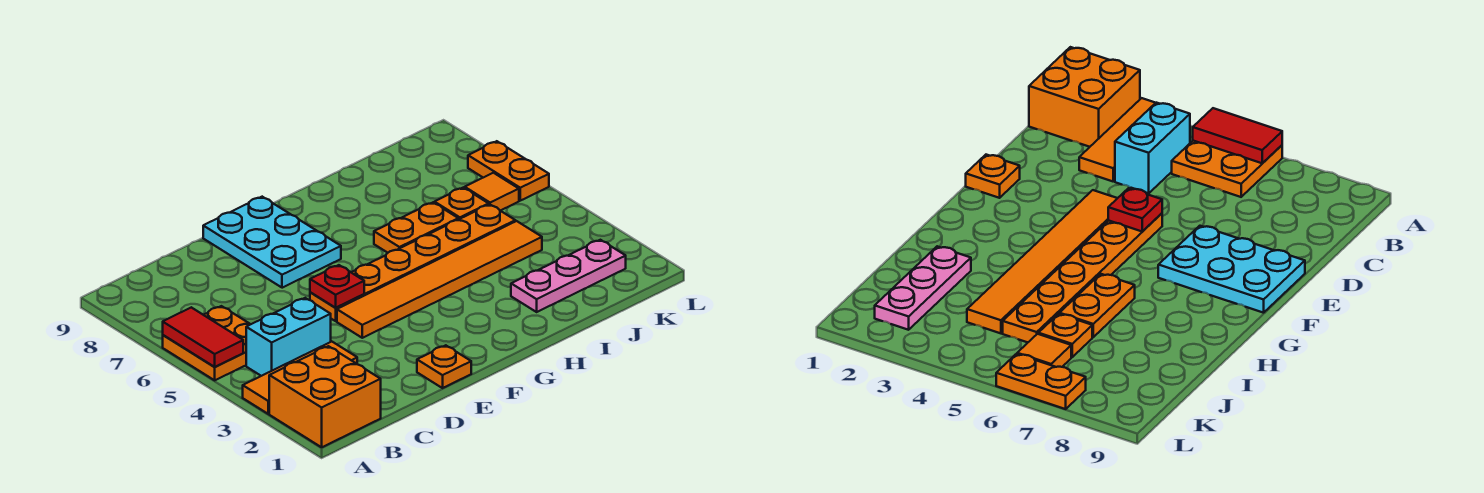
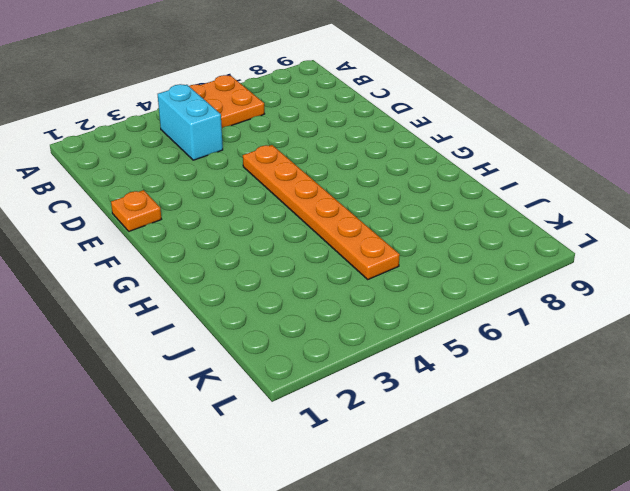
none -> orange brick A1:B2 level 1
none -> orange tile A3:C3 level 1
none -> orange tile E4:J4 level 1

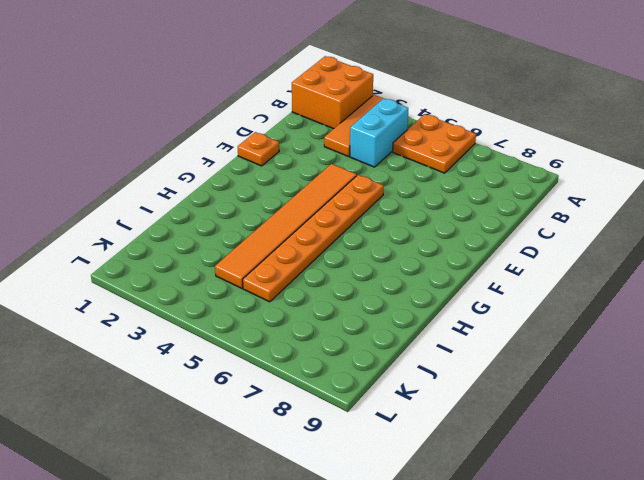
none -> cyan plate E7:F9 level 1
none -> orange plate H6:I6 level 1
none -> pink plate I2:K2 level 1

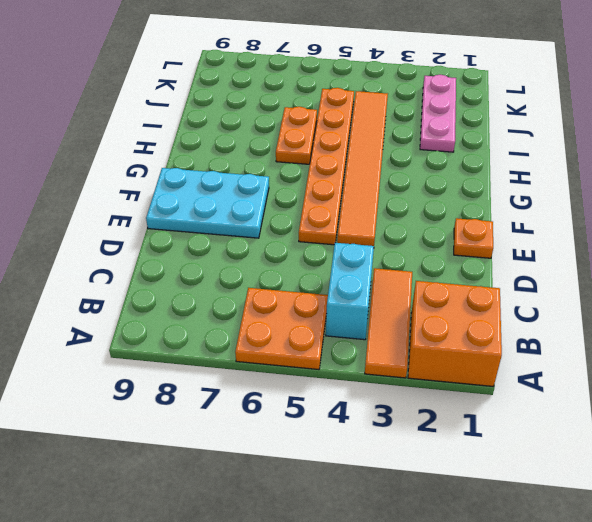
none -> orange plate J6 level 1
none -> orange tile K6 level 1
none -> orange plate L6:L7 level 1

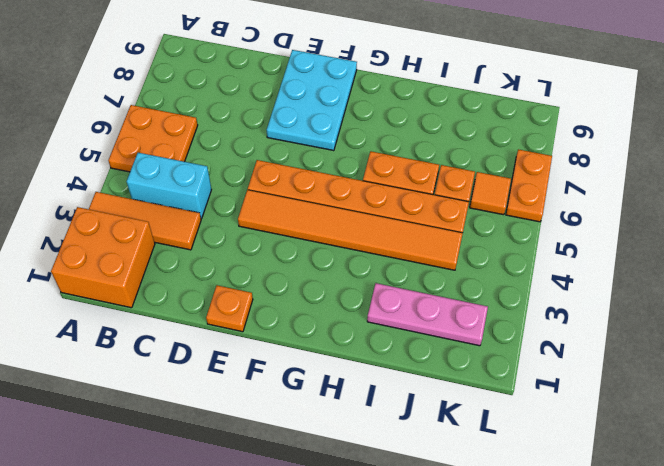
none -> red tile A5:A6 level 2
none -> red plate E5 level 2

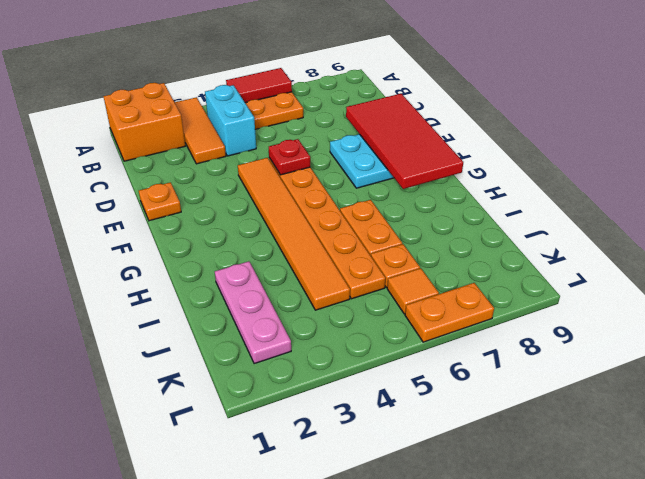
red tile D8:G9 level 2 -> none

